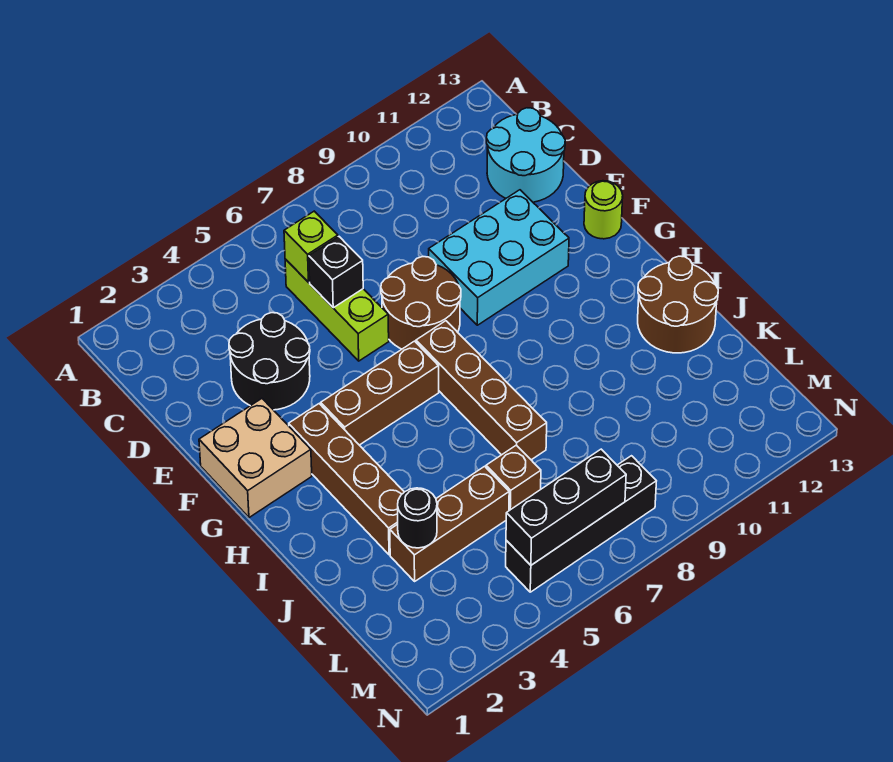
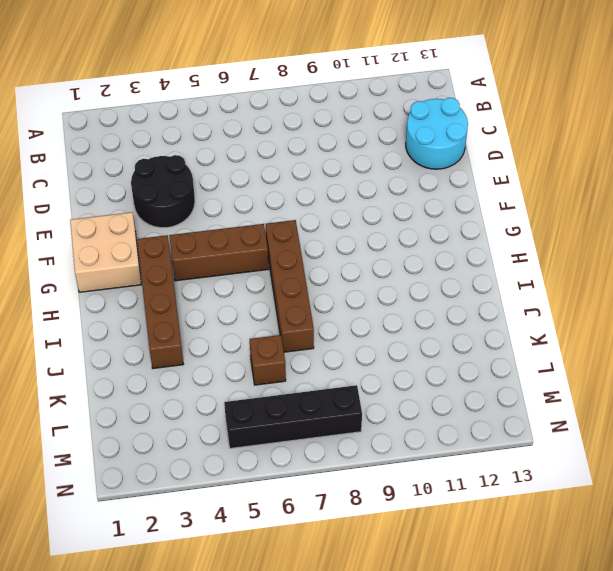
none -> lime brick C6:E6 level 1
none -> brown round brick E7:F8 level 1
none -> cyan brick E9:F11 level 1

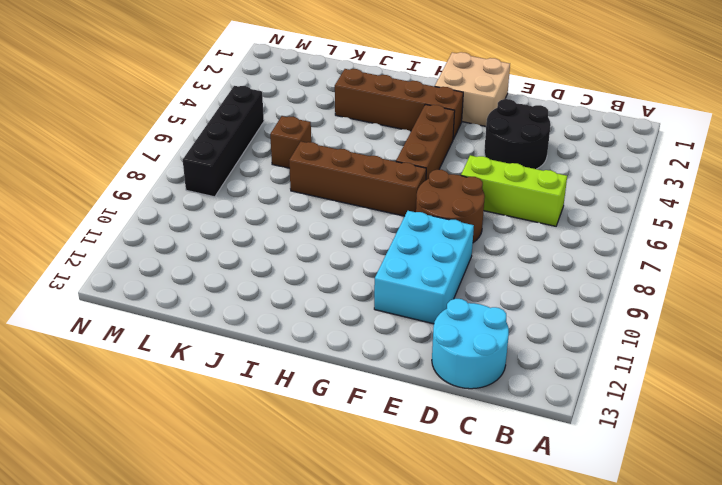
none -> lime round brick F13 level 1
none -> brown round brick I12:J13 level 1
none -> brown brick K3:K5 level 1

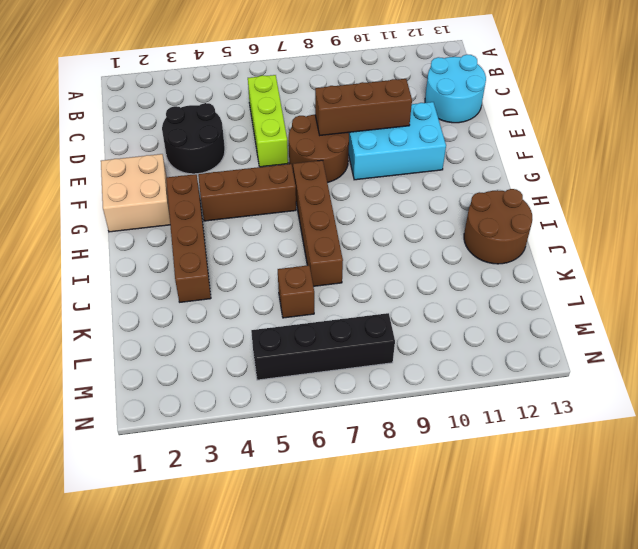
brown brick E8:E10 level 2 -> brown brick K3:K5 level 1
none -> lime round brick F13 level 1
none -> lime brick C6 level 2
none -> black brick D6 level 2

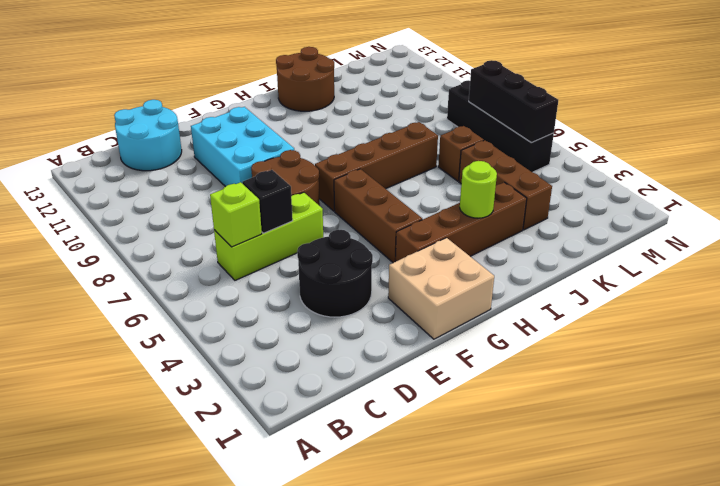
lime round brick I3 level 2 -> lime round brick F13 level 1
none -> black round brick K3 level 2

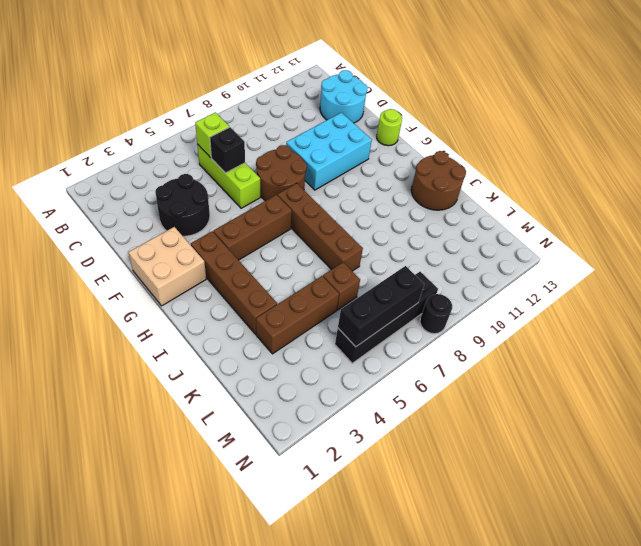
black round brick N8 level 1 -> black round brick K3 level 2

